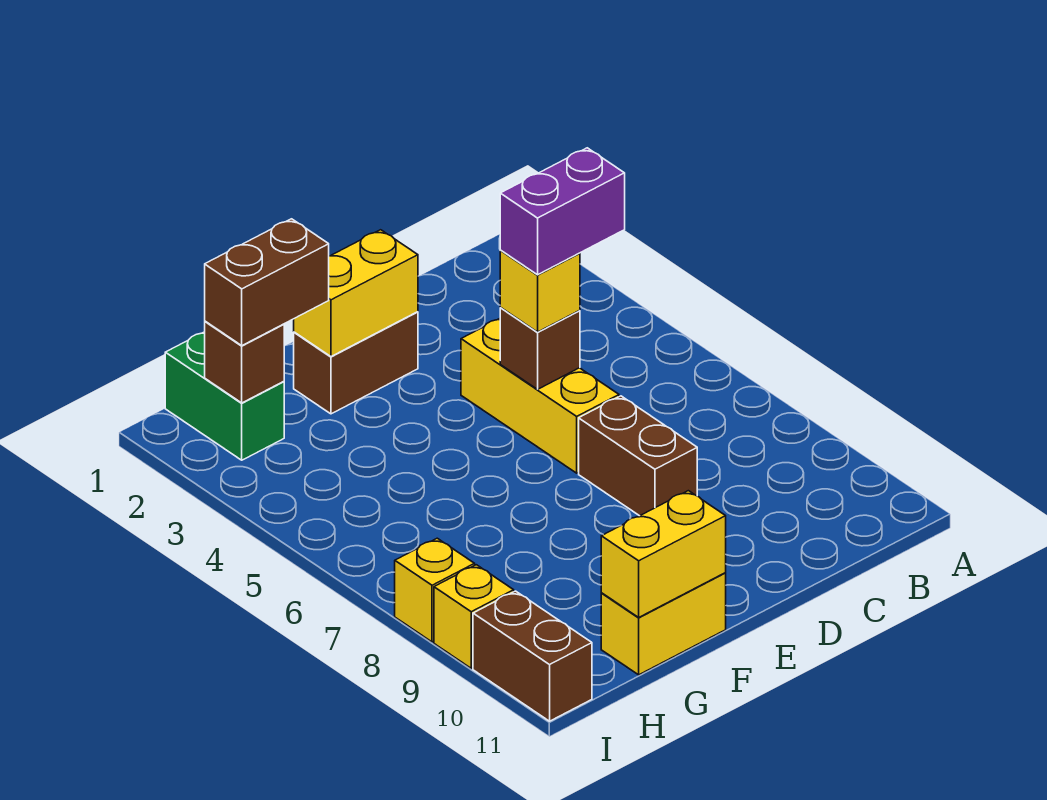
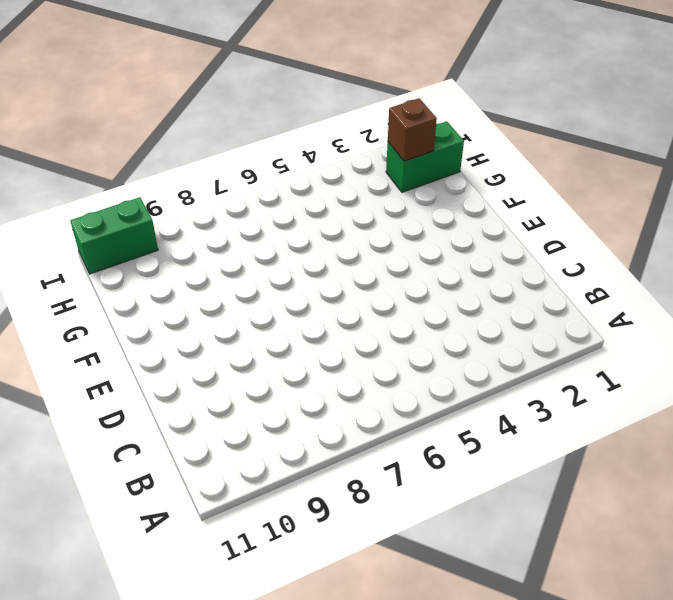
green brick I10:I11 level 1 -> brown brick I10:I11 level 1
none -> yellow brick D4:D6 level 1
none -> brown brick D7:D8 level 1
none -> brown brick E2:F2 level 1

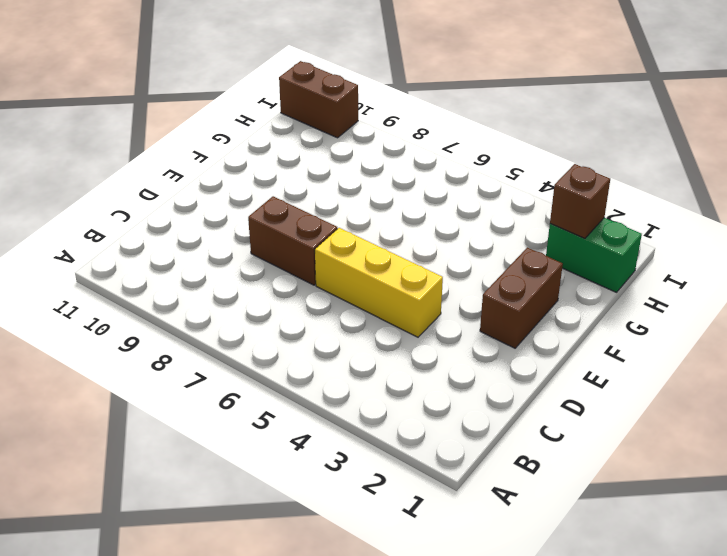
none -> yellow brick F11:G11 level 1
none -> yellow brick I8 level 1
none -> yellow brick I9 level 1

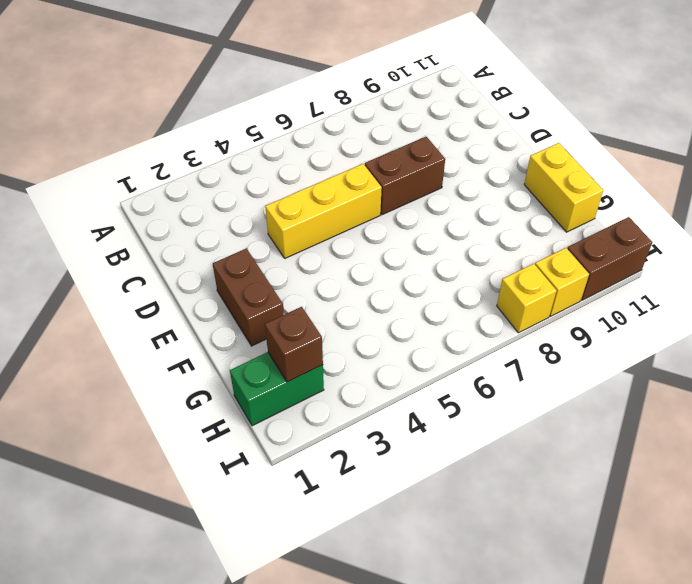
none -> brown brick D5 level 2
none -> yellow brick E2:F2 level 2
none -> yellow brick F11:G11 level 2

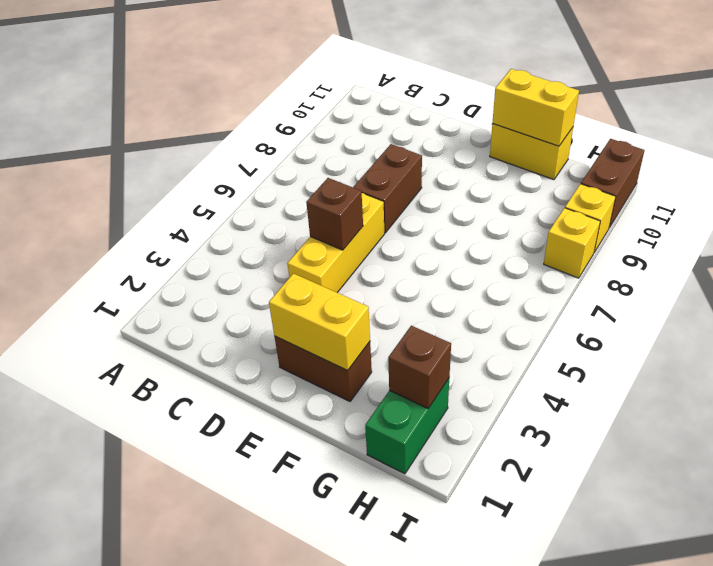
none -> yellow brick D5 level 3
none -> brown brick G2:H2 level 3
none -> purple brick C5:D5 level 4

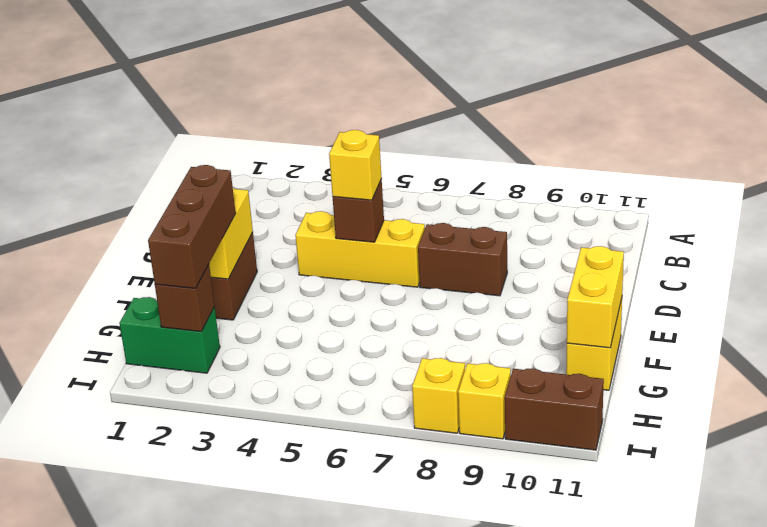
brown brick F2:H2 level 3 -> brown brick G2:H2 level 3
none -> purple brick C5:D5 level 4

